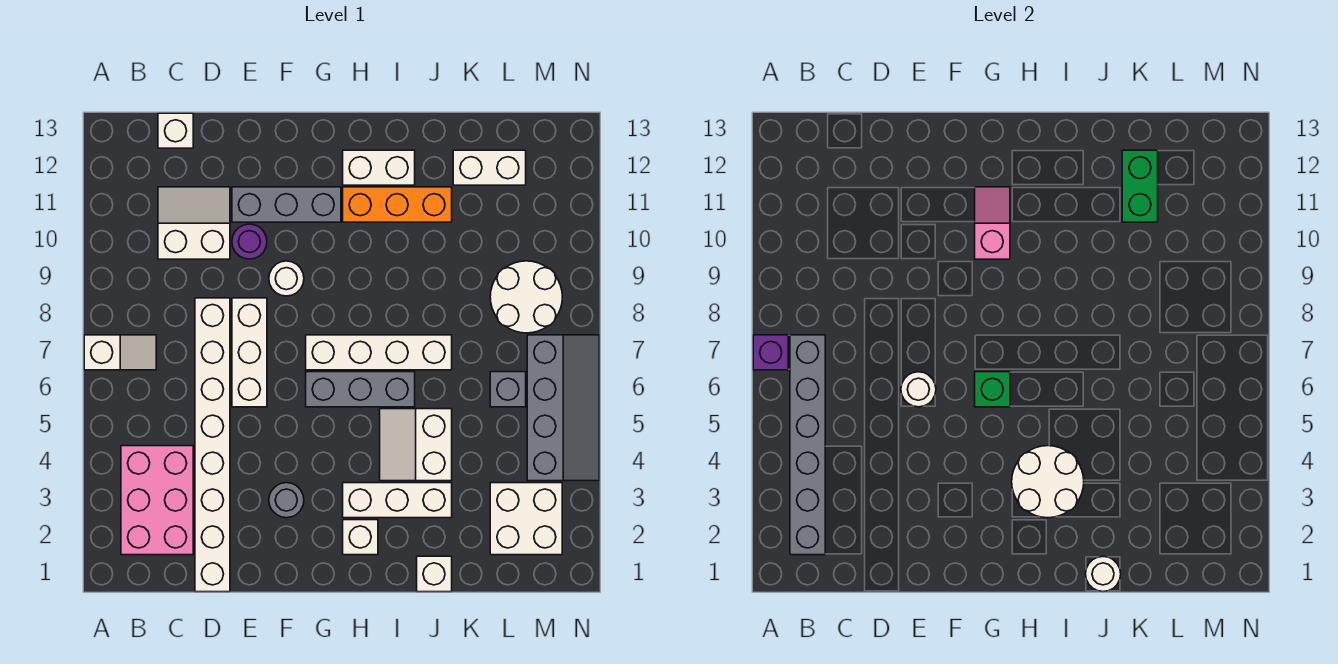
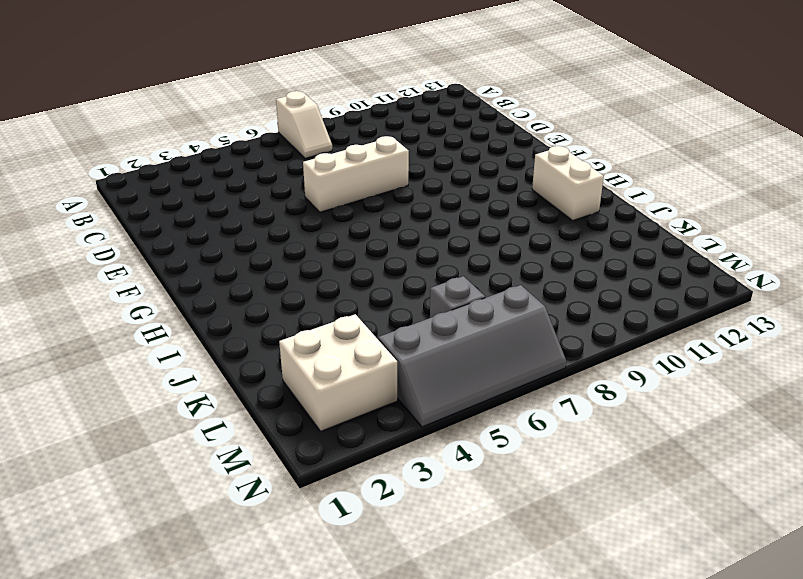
none -> pink brick B2:C4 level 1
none -> white slope C10:D11 level 1 top 10
none -> white brick C13 level 1
none -> white brick D1:D8 level 1

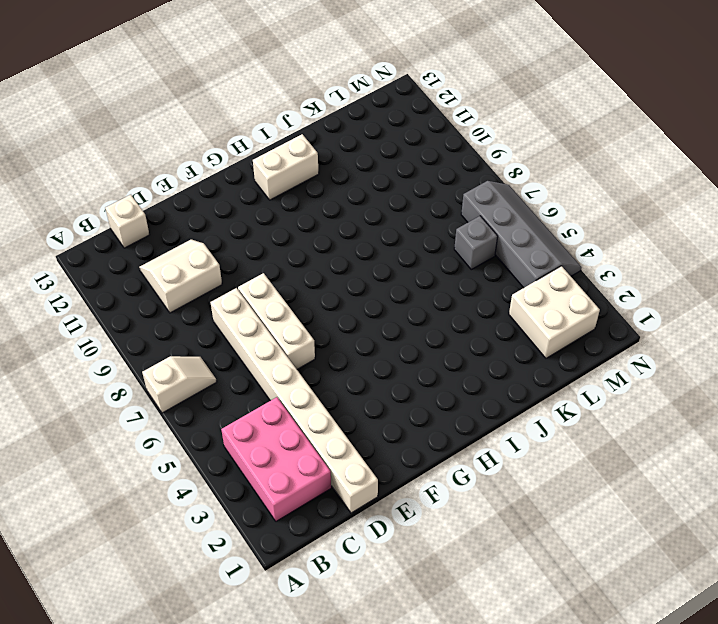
none -> purple round brick E10 level 1
none -> grey brick E11:G11 level 1
none -> grey round brick F3 level 1
none -> white round brick F9 level 1

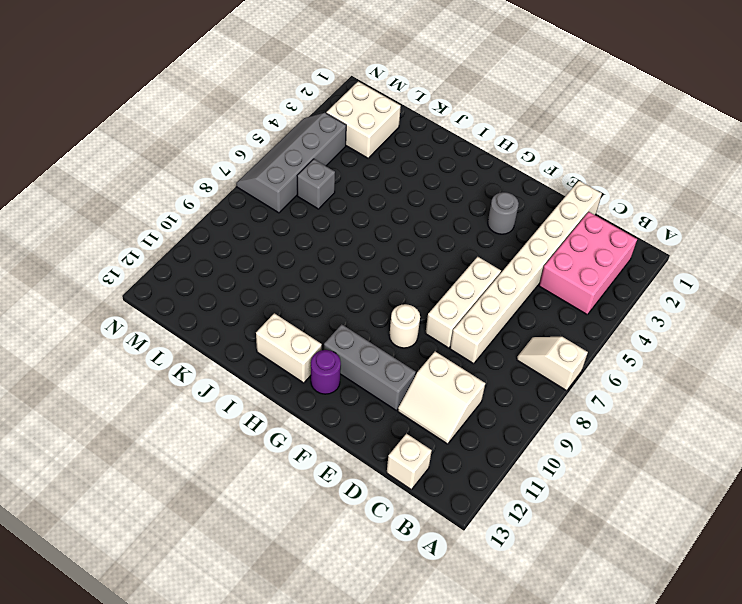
purple round brick G12 level 1 -> purple round brick E10 level 1
none -> grey brick G6:I6 level 1
none -> white brick G7:J7 level 1
none -> white brick H2 level 1
none -> white brick H3:J3 level 1

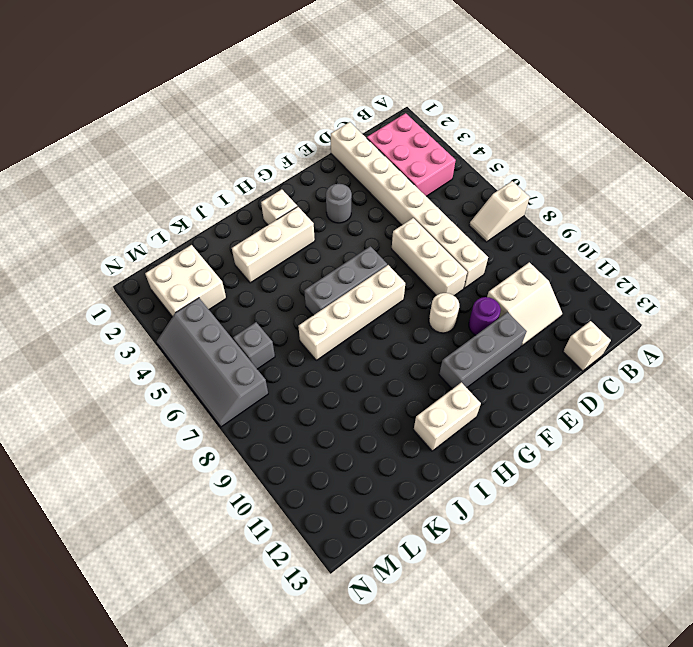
none -> orange brick H11:J11 level 1
none -> white slope I4:J5 level 1 top J
none -> white brick J1 level 1
none -> white brick K12:L12 level 1

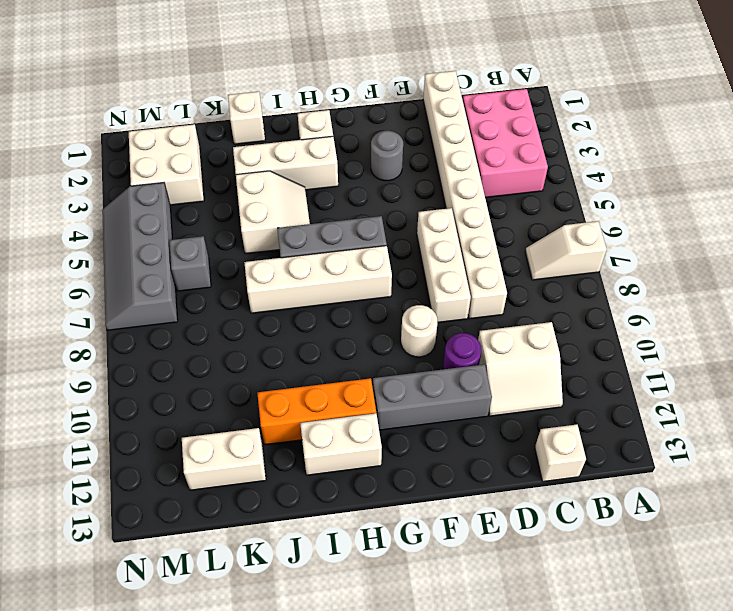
none -> white round brick L8:M9 level 1
none -> purple brick A7 level 2
none -> grey brick B2:B7 level 2
none -> white round brick E6 level 2

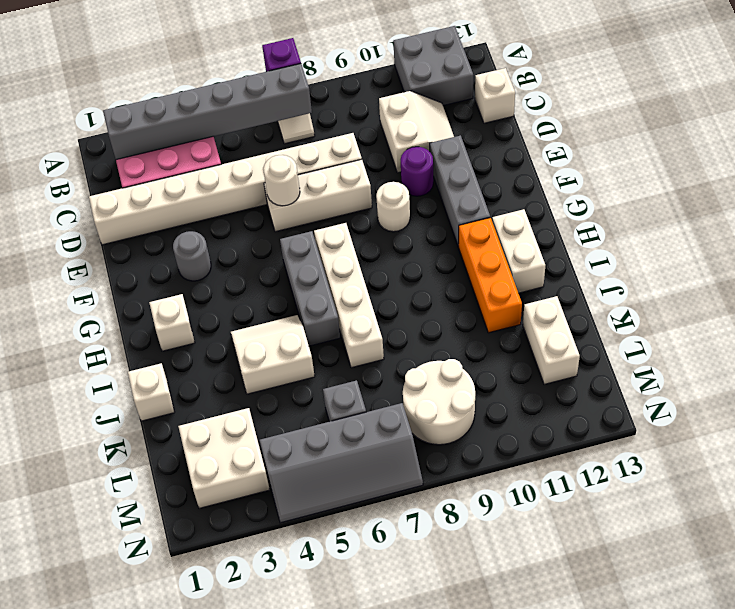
grey brick A11:B12 level 1 -> none
none -> white brick H3:J3 level 1
none -> green brick G6 level 2
none -> pink slope G10:G11 level 2 top 10
none -> white round brick H3:I4 level 2

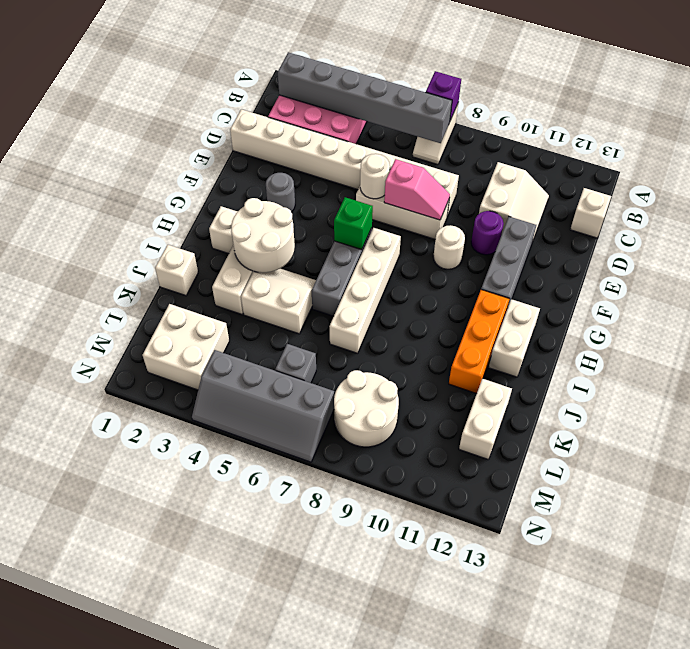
pink slope E7:E8 level 2 top 7 -> pink slope G10:G11 level 2 top 10
none -> white round brick J1 level 2
none -> green brick K11:K12 level 2

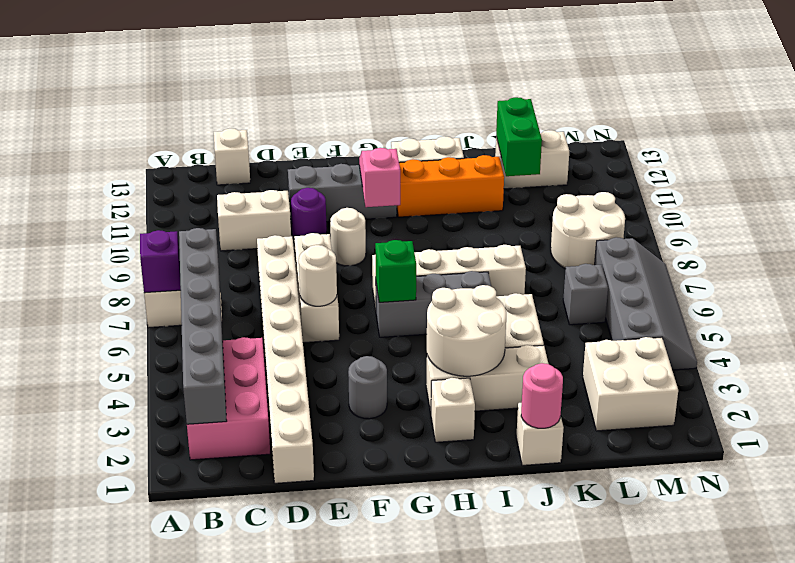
pink round brick J1 level 2 -> white round brick J1 level 2

